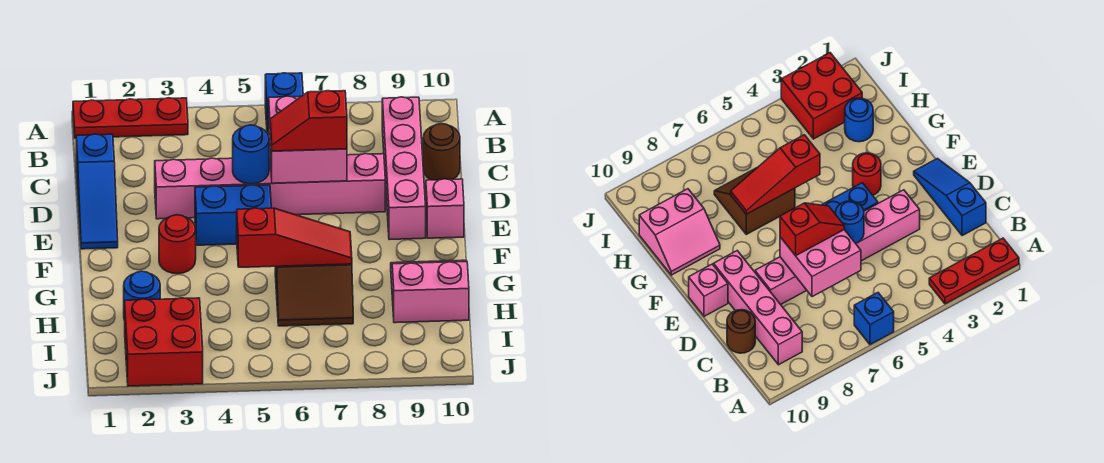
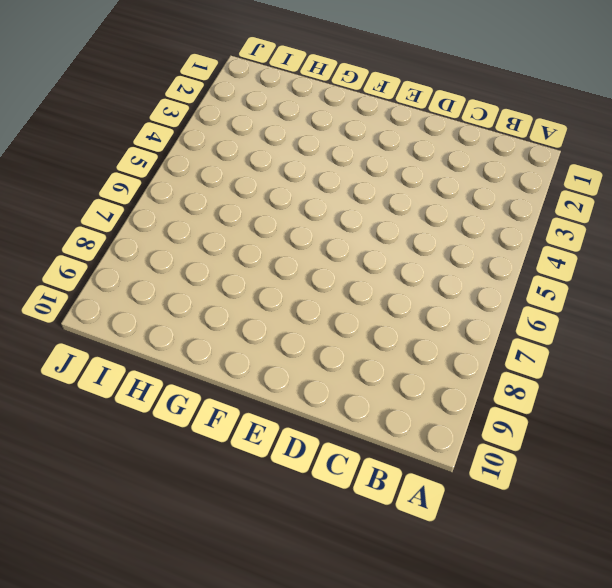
none -> red plate A1:A3 level 1
none -> blue brick A6 level 1
none -> pink brick B9:E9 level 1

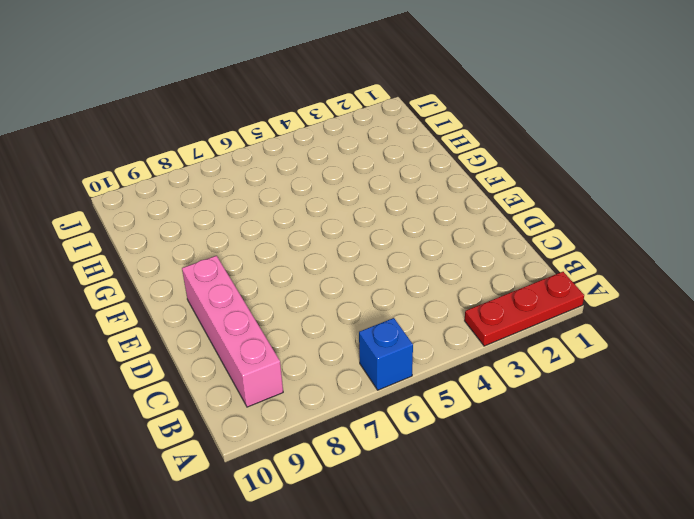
none -> blue slope C1:E1 level 1 top C
none -> brown round brick C10 level 1
none -> pink brick D3:D8 level 1

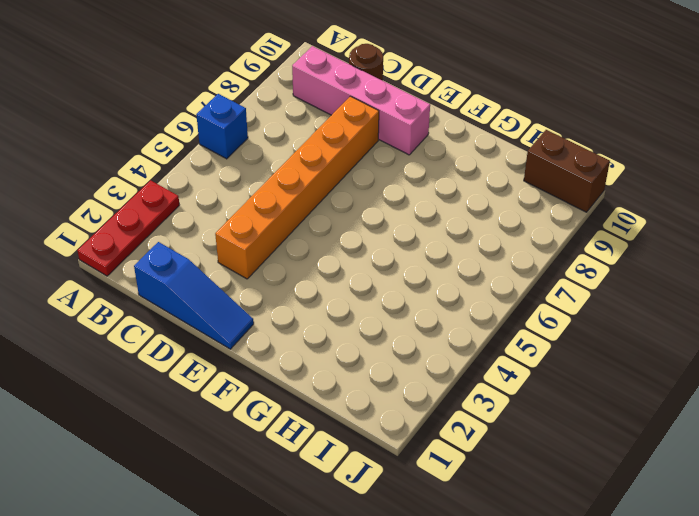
orange brick D3:D8 level 1 -> pink brick D3:D8 level 1
brown brick I10:J10 level 1 -> none
none -> blue brick E4:E5 level 1
none -> pink brick E10 level 1
none -> red round brick F3 level 1

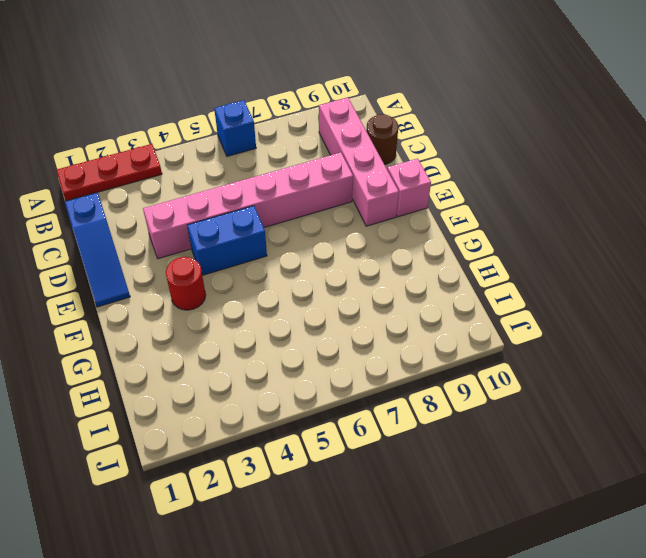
none -> brown slope G6:H7 level 1 top G
none -> pink slope G9:H10 level 1 top H
none -> blue round brick H2 level 1

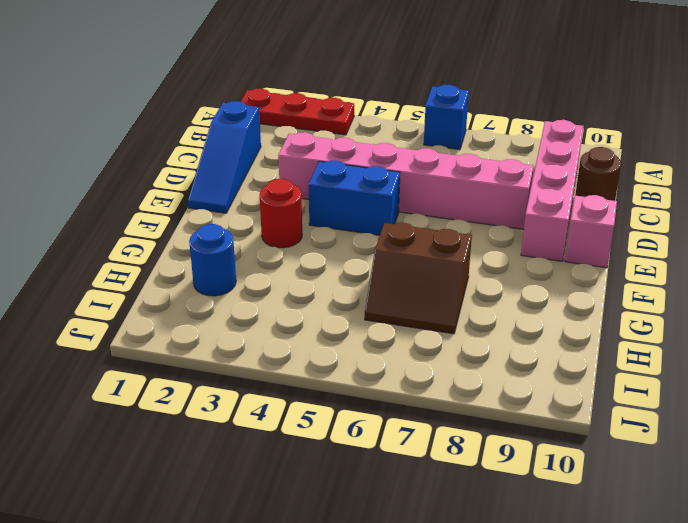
none -> pink slope G9:H10 level 1 top H
none -> red brick I2:J3 level 1
none -> pink brick C6:D7 level 2

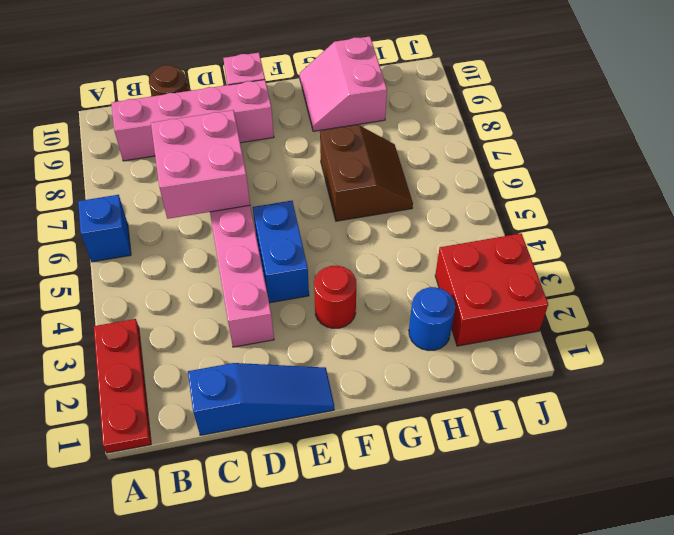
none -> blue round brick D5 level 2
none -> red slope G5:G7 level 2 top 5
none -> red slope D6:D7 level 3 top 7

